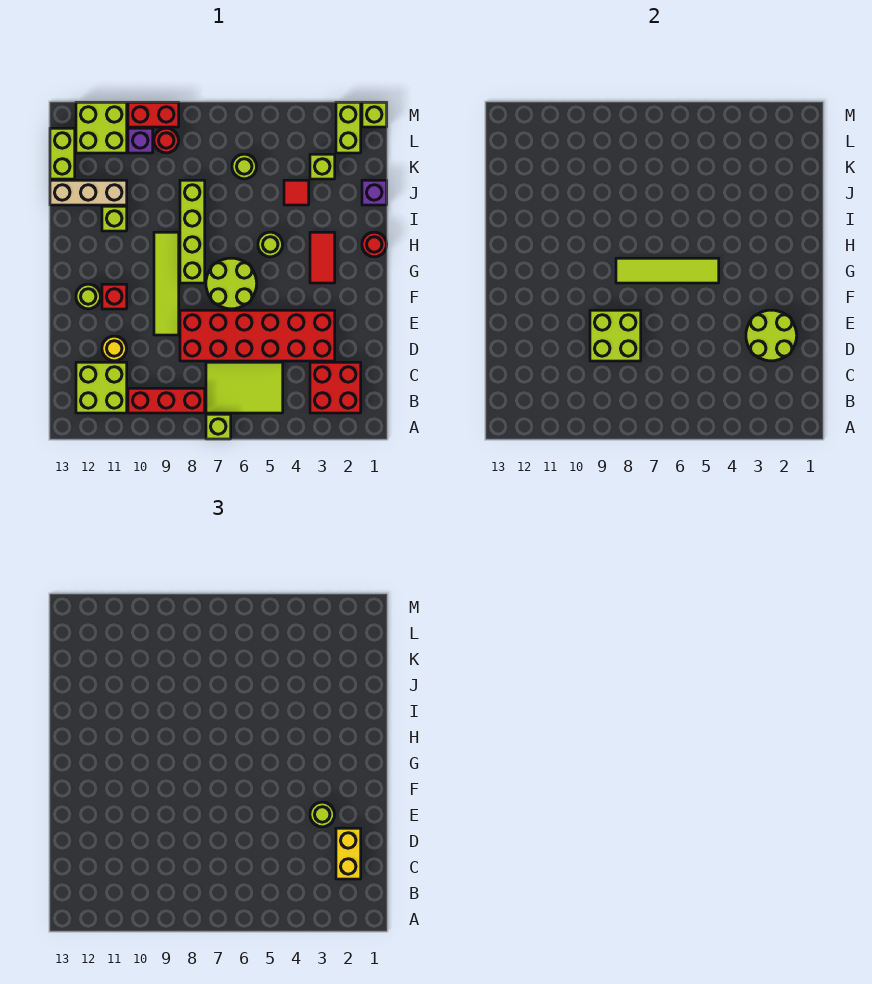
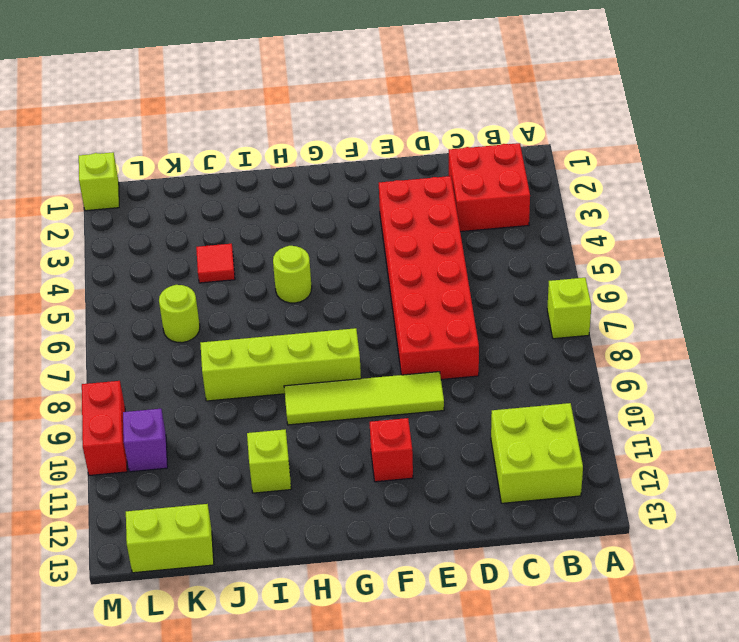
none -> lime tile B5:C7 level 1
none -> red brick B8:B10 level 1
none -> yellow round brick D11 level 1
none -> lime round brick F6:G7 level 1

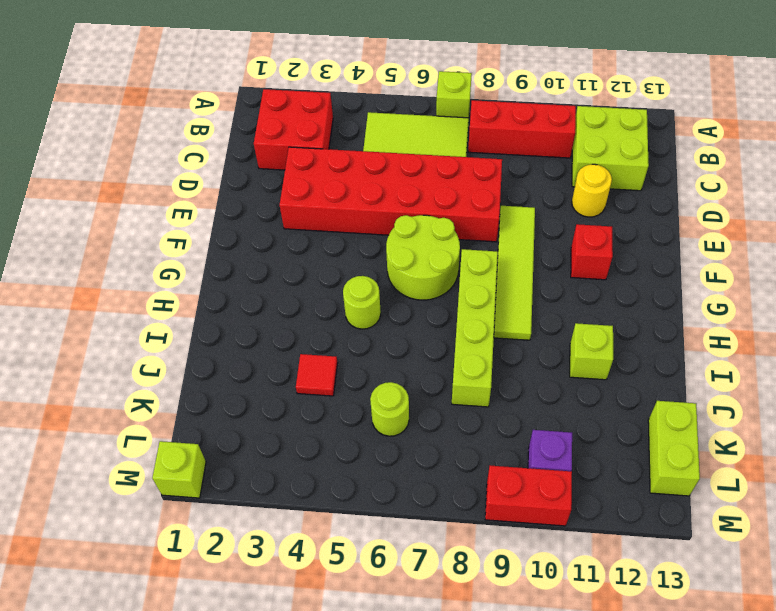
none -> lime round brick F12 level 1
none -> red tile G3:H3 level 1
none -> red round brick H1 level 1
none -> purple brick J1 level 1

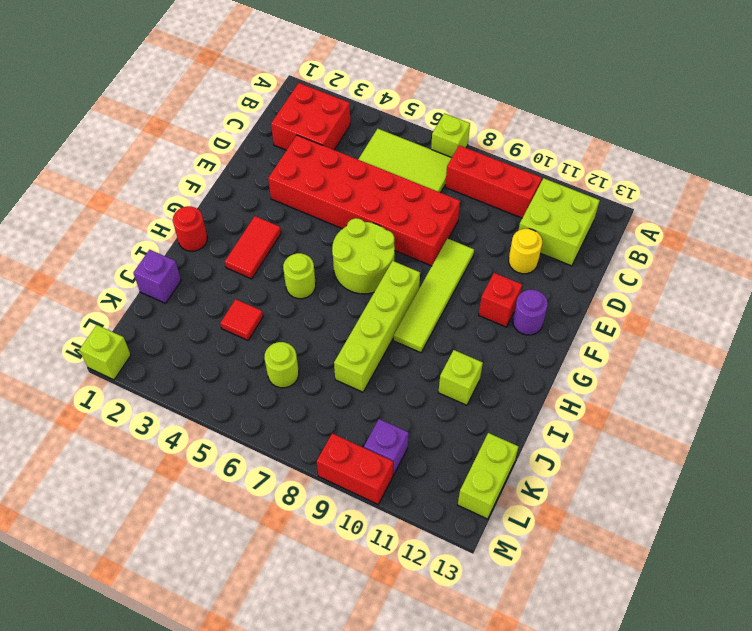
purple round brick F12 level 1 -> lime round brick F12 level 1
none -> tan brick J11:J13 level 1
none -> lime brick K3 level 1
none -> lime brick L2:M2 level 1
none -> red round brick L9 level 1

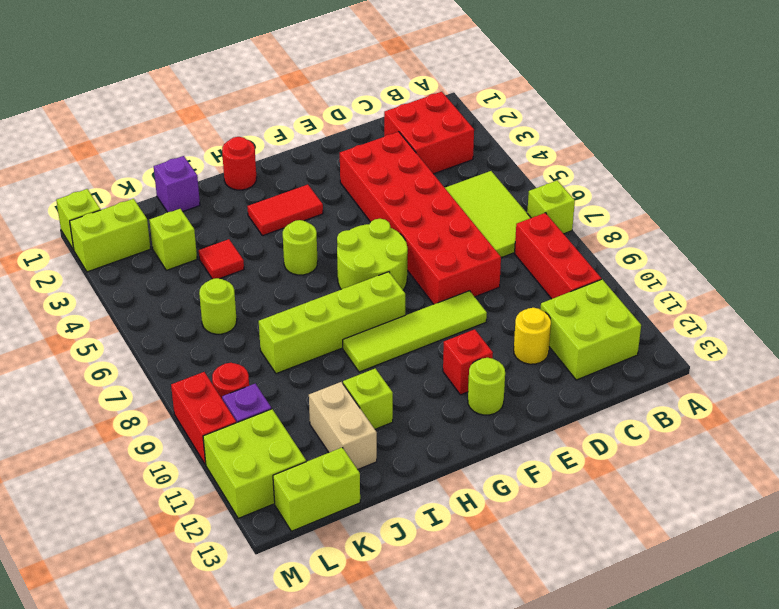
tan brick J11:J12 level 1 -> tan brick J11:J13 level 1
none -> lime round brick D2:E3 level 2
none -> lime brick D8:E9 level 2
none -> lime tile G5:G8 level 2
none -> yellow brick C2:D2 level 3

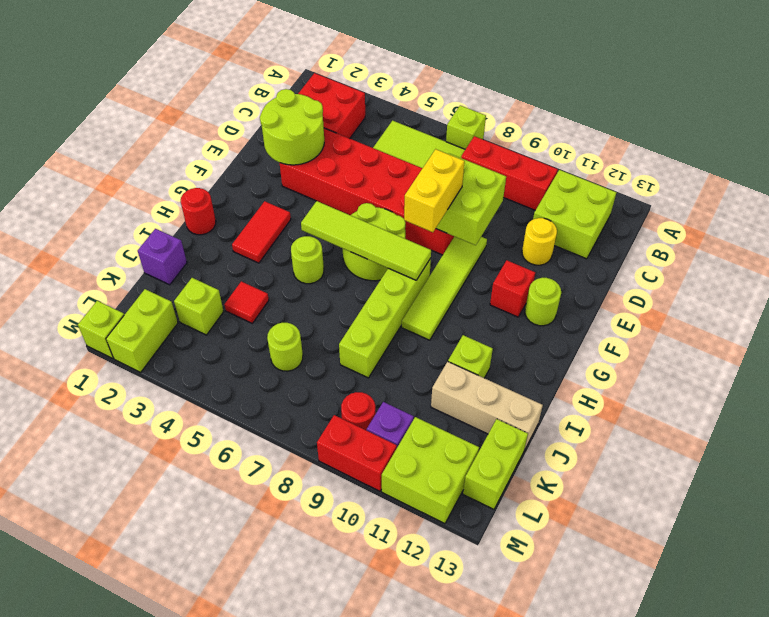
yellow brick E8:F8 level 3 -> yellow brick C2:D2 level 3
none -> lime round brick E3 level 3

